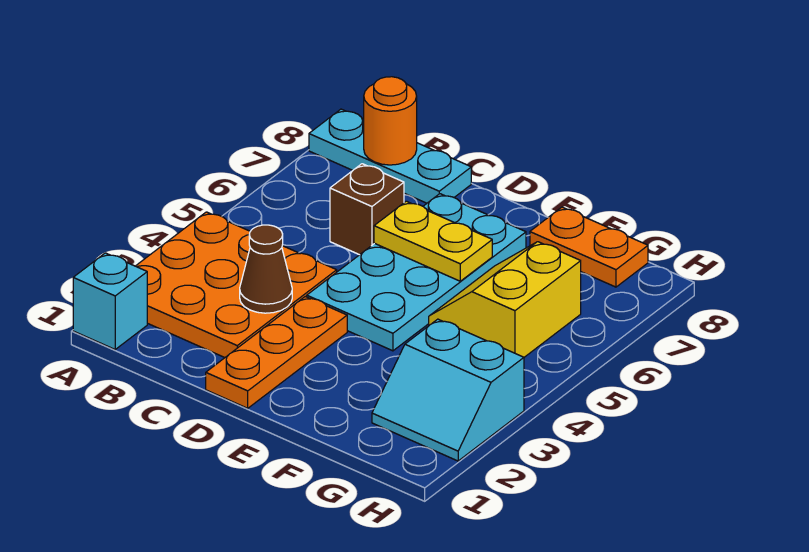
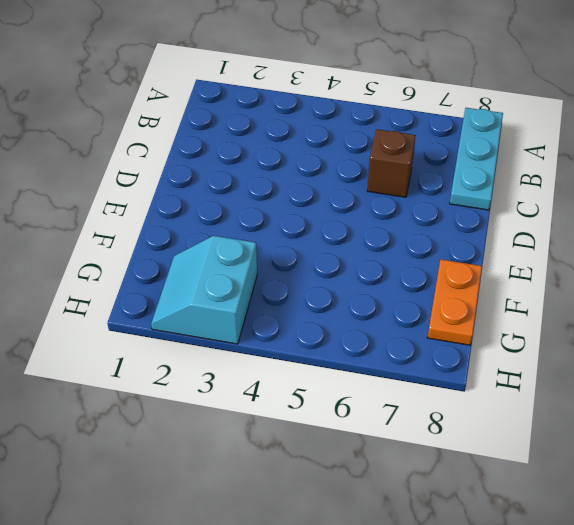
none -> cyan brick A1 level 1
none -> orange plate A2:C4 level 1
none -> orange plate D1:D3 level 1

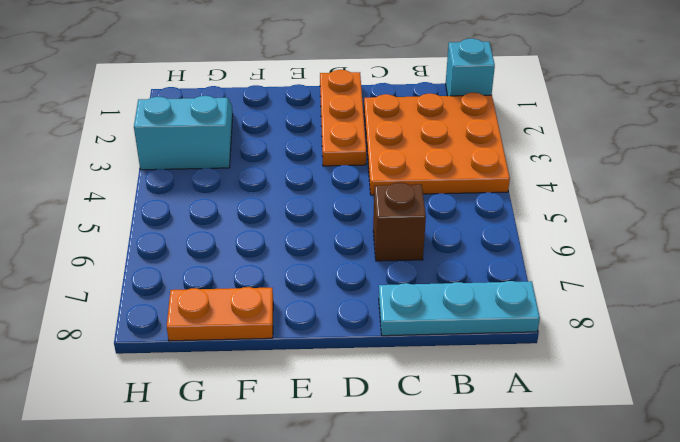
none -> cyan plate D4:E7 level 1
none -> yellow slope F5:G6 level 1 top G
none -> orange round brick B8 level 2

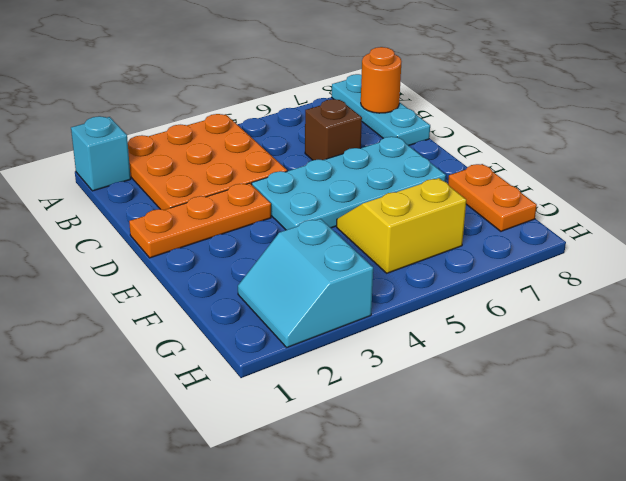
none -> brown cone C3 level 2
none -> yellow plate D6:E6 level 2

